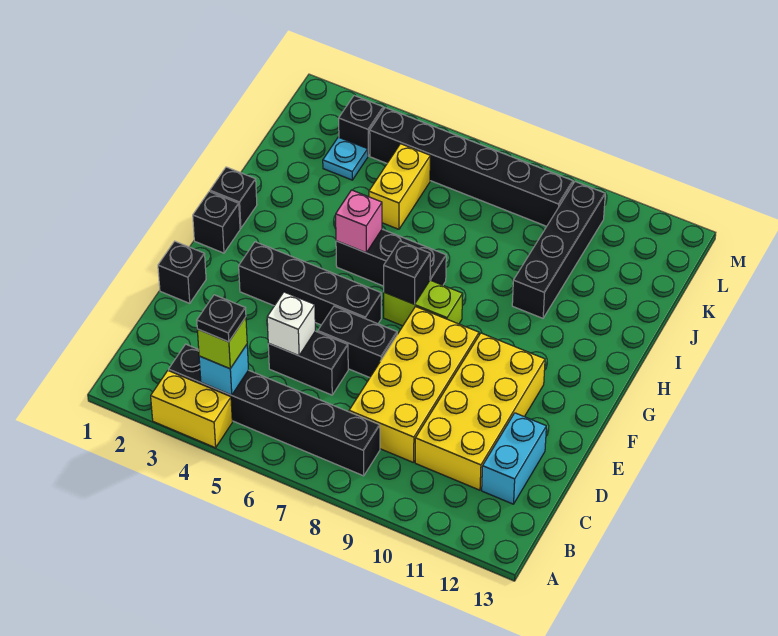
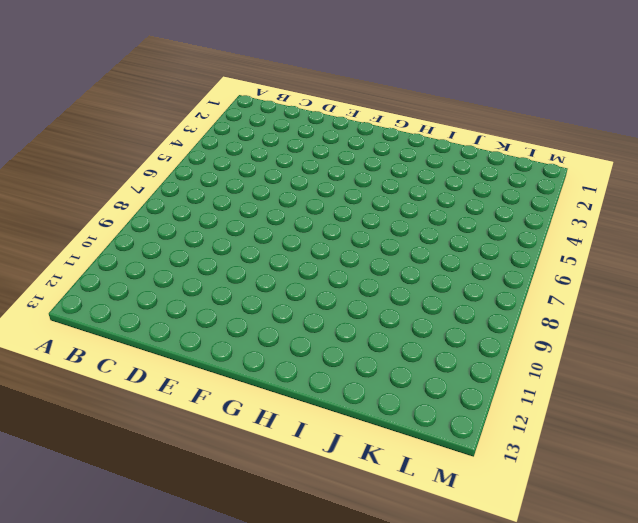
none -> yellow brick A3:A4 level 1
none -> black brick B3:B8 level 1
none -> yellow brick C8:F9 level 1

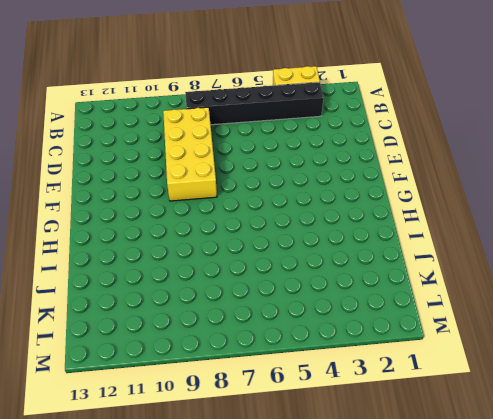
none -> yellow brick C10:F11 level 1
none -> cyan brick C12:D12 level 1
none -> black brick D5:D6 level 1

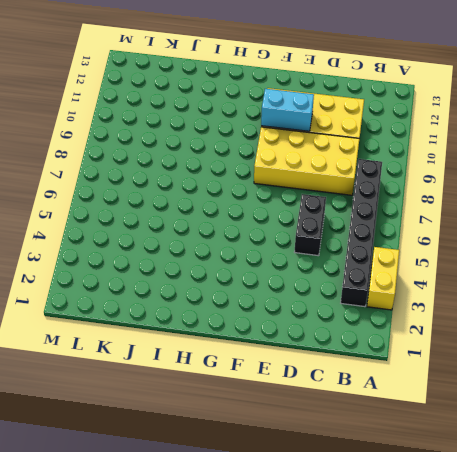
cyan brick E10:F10 level 2 -> cyan brick C12:D12 level 1
none -> black brick E1 level 1
none -> black brick E6:E7 level 1
none -> black brick F3:F6 level 1

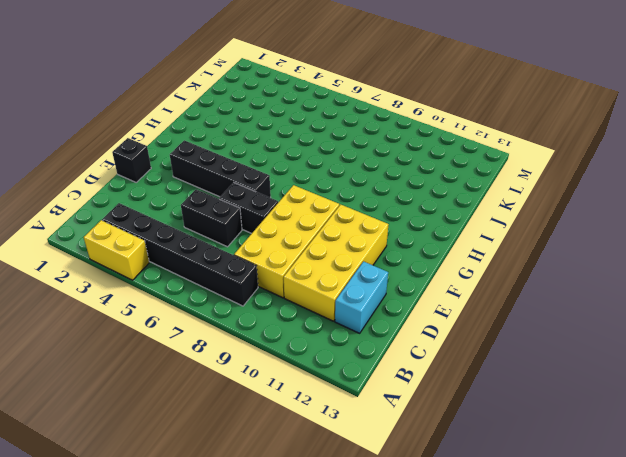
none -> black brick G1 level 1
none -> lime brick G7:G8 level 1
none -> black brick H1 level 1

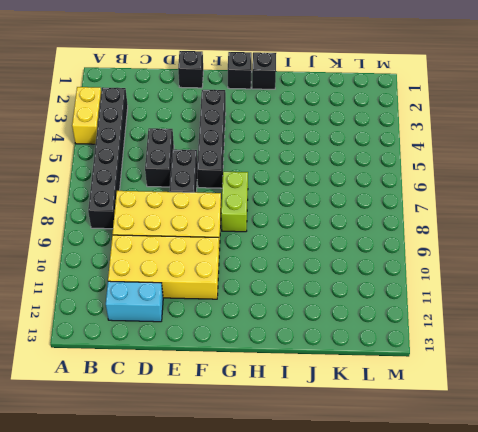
none -> black brick H5:H7 level 1
none -> black brick I10:L10 level 1
none -> yellow brick J5:K5 level 1

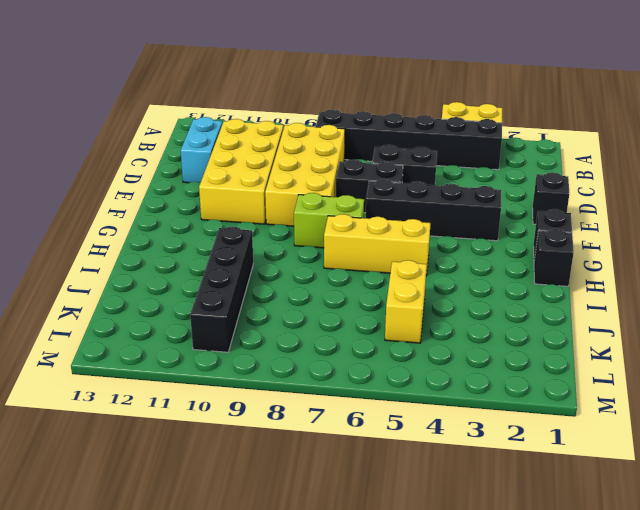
yellow brick H5:H7 level 1 -> black brick H5:H7 level 1
none -> cyan plate K3 level 1
none -> black brick L3 level 1
none -> black brick L4:L9 level 1

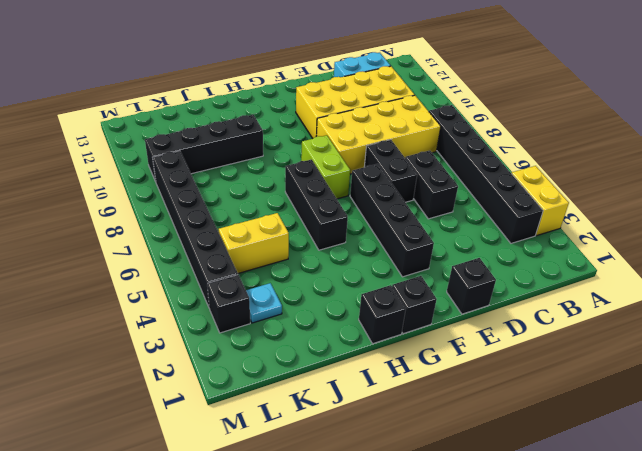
none -> cyan brick B4 level 2
none -> white brick D5 level 2
none -> black brick G7 level 2

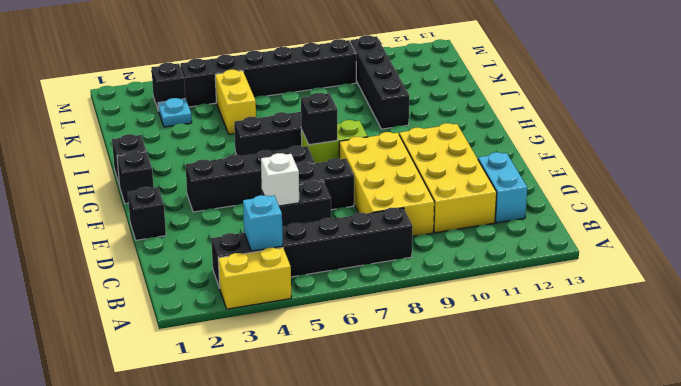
none -> pink brick H5 level 2
none -> lime brick B4 level 3
none -> black plate B4 level 4

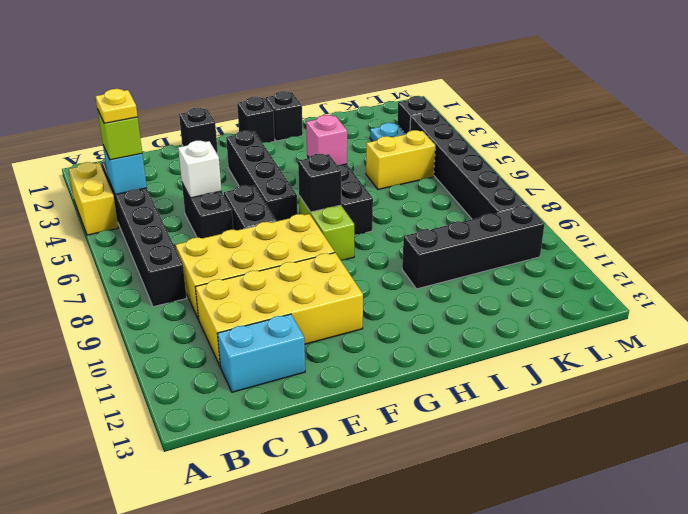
yellow plate B4 level 4 -> black plate B4 level 4

